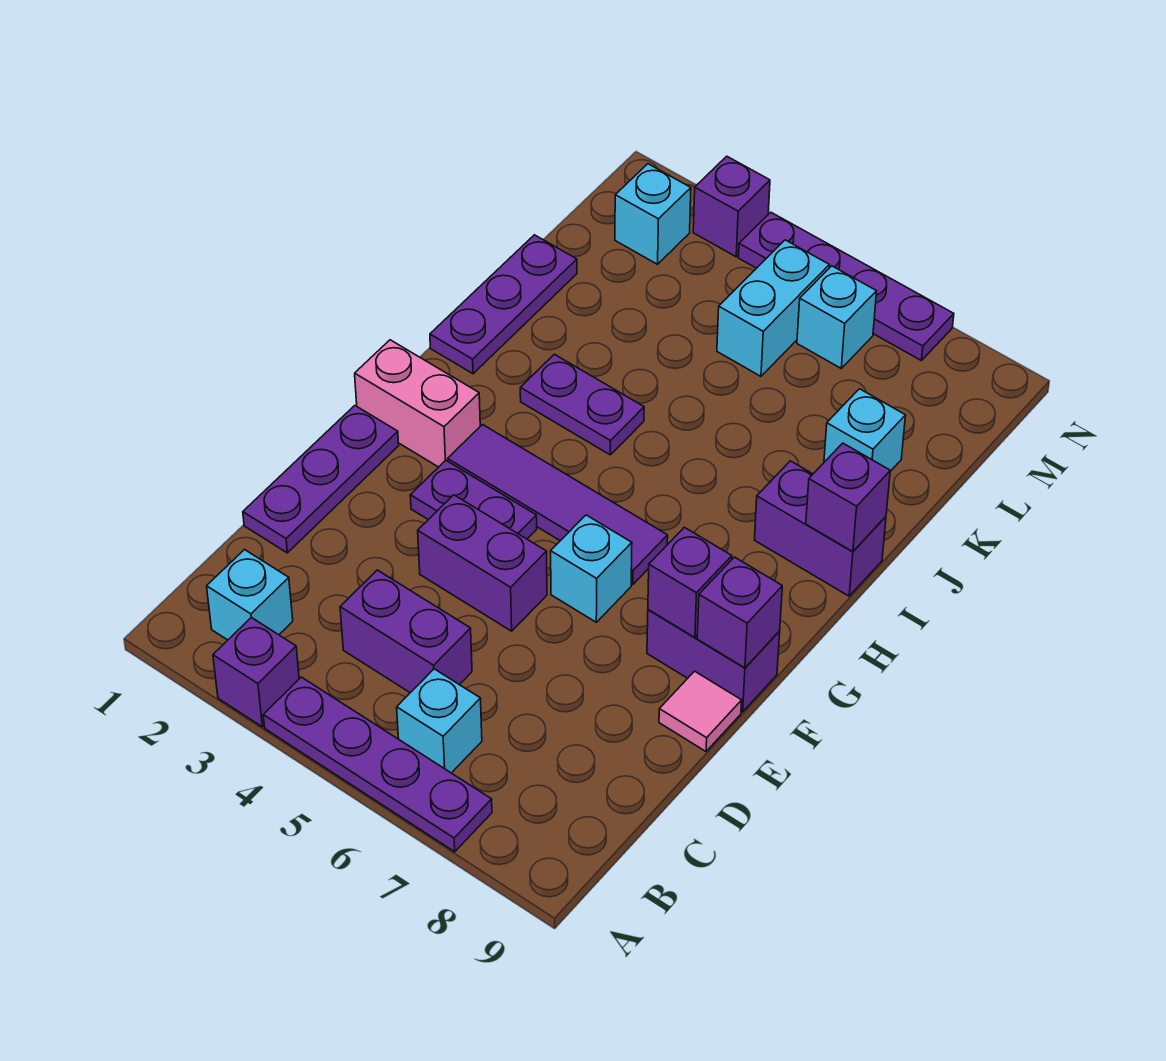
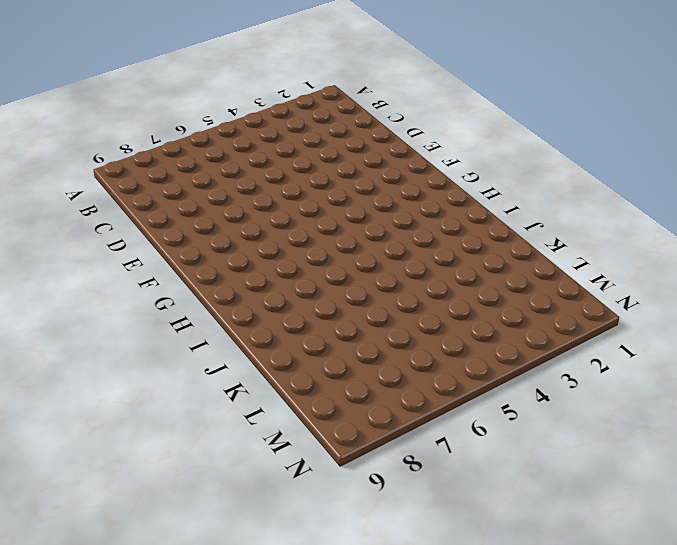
none -> purple brick A3 level 1
none -> purple plate A4:A7 level 1
none -> cyan brick B2 level 1

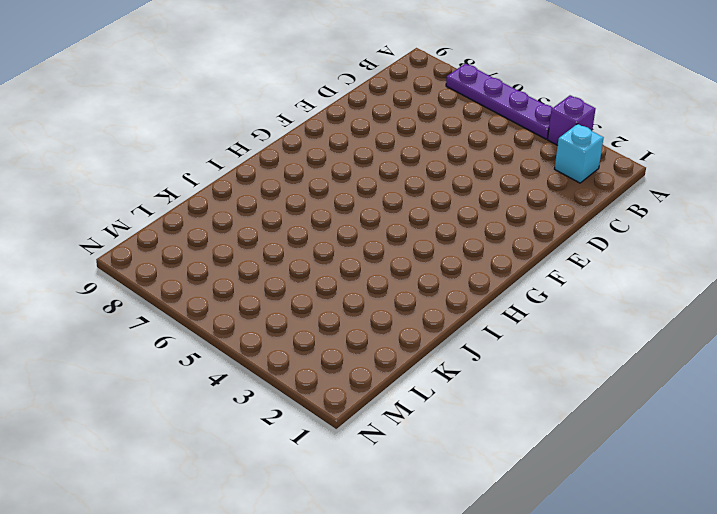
none -> cyan brick B6 level 1
none -> purple brick C4:C5 level 1
none -> purple plate D1:F1 level 1

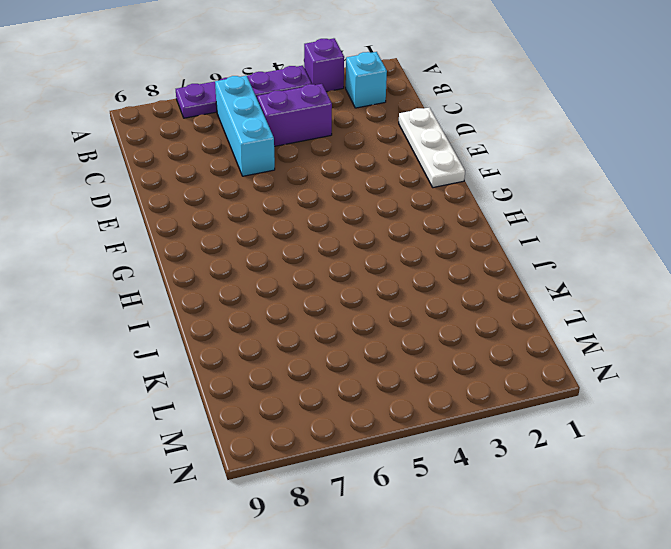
cyan brick B6:D6 level 1 -> cyan brick B6 level 1
white plate D1:F1 level 1 -> purple plate D1:F1 level 1
none -> purple brick E4:E5 level 1
none -> pink tile E9 level 1
none -> purple plate F3:F4 level 1

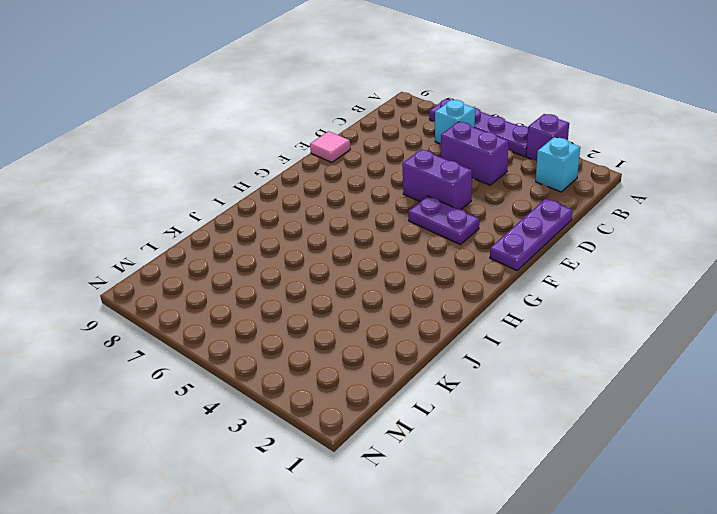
none -> cyan brick F6 level 1
none -> purple brick F8:F9 level 1
none -> pink brick G1:G2 level 1

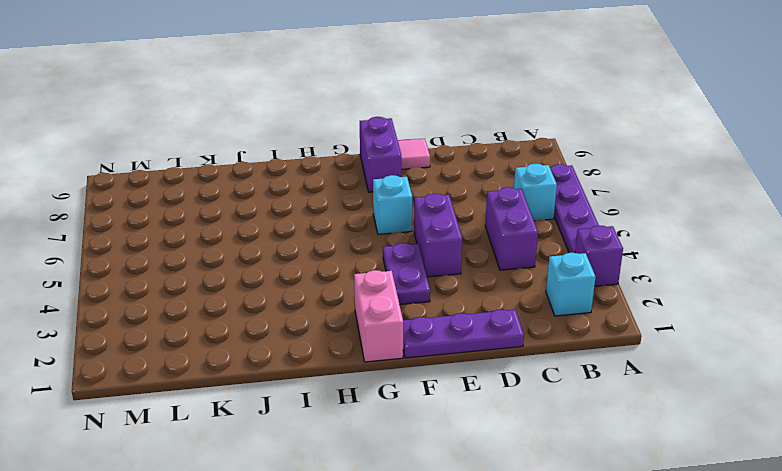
none -> purple tile G3:G6 level 1
none -> purple plate I1:K1 level 1
none -> purple plate I3:I4 level 1

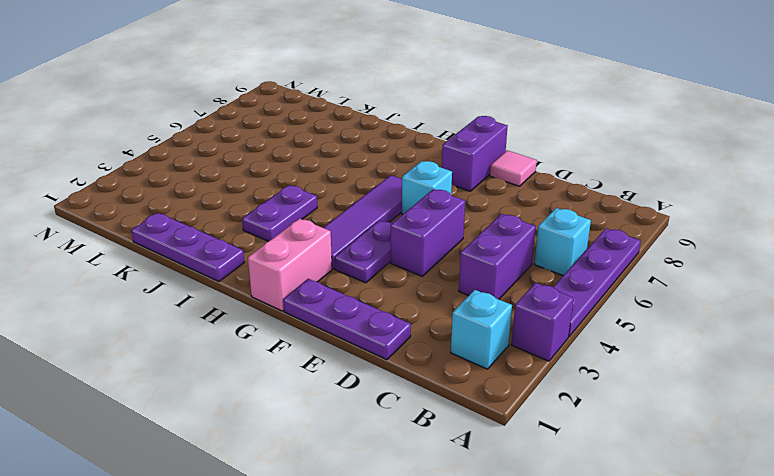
none -> purple brick I8:I9 level 1
none -> cyan brick K8 level 1
none -> cyan brick L5:M5 level 1

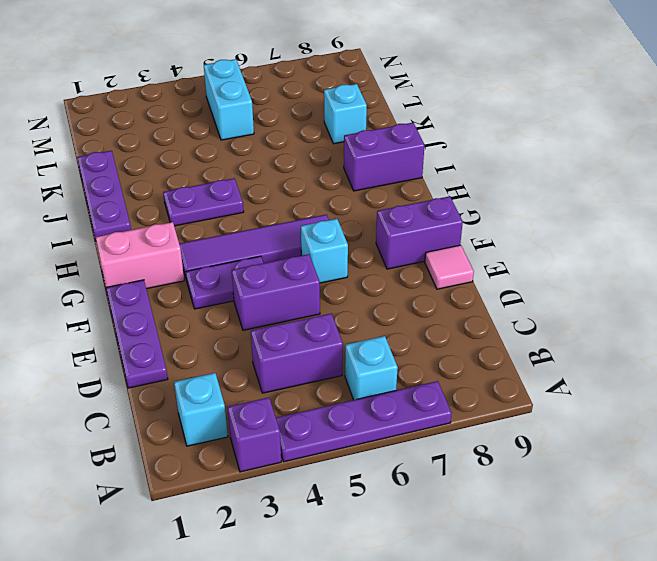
none -> cyan brick M2 level 1
none -> cyan brick M6 level 1
none -> purple brick N3 level 1

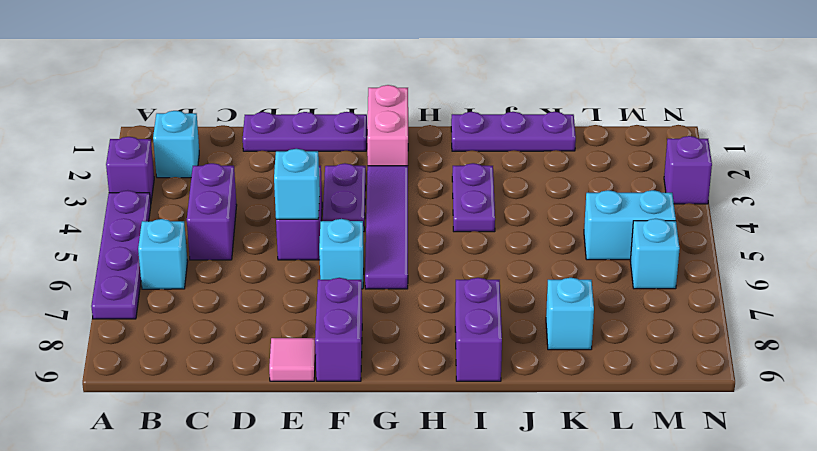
cyan brick E5 level 2 -> cyan brick M2 level 1
none -> purple plate N4:N7 level 1
none -> purple brick F8 level 2
none -> purple brick F9 level 2

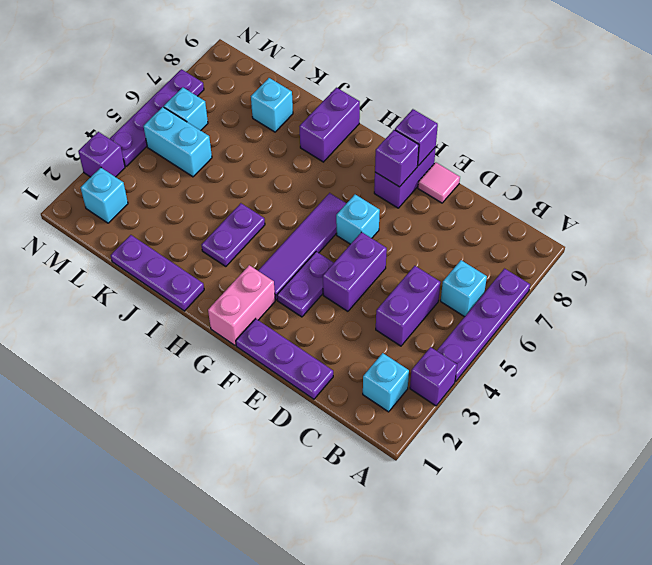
none -> purple brick I9 level 2

